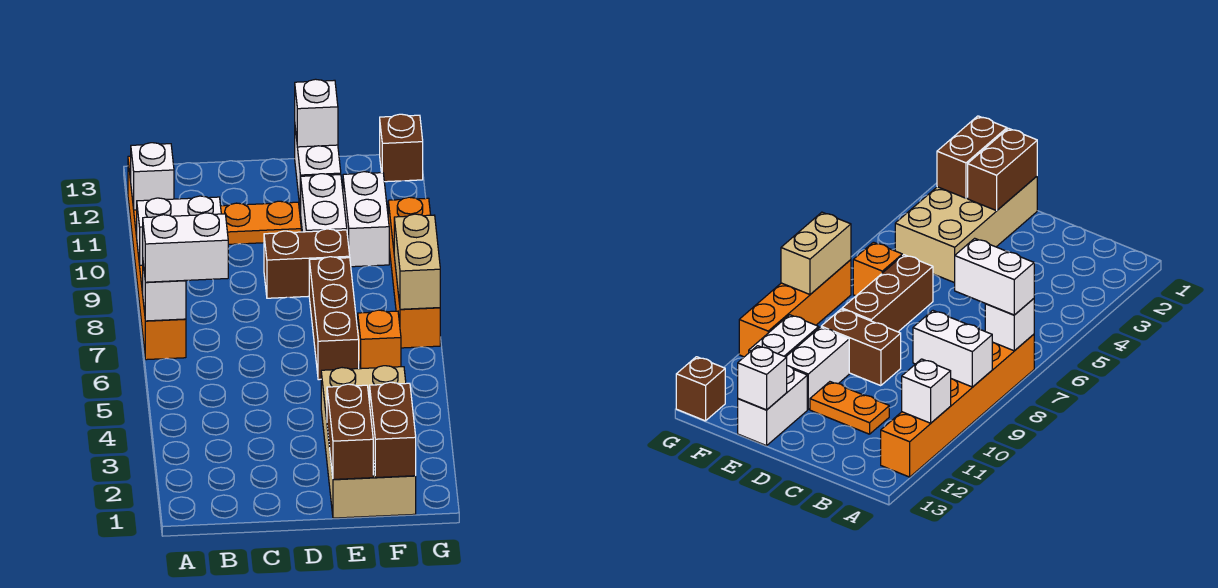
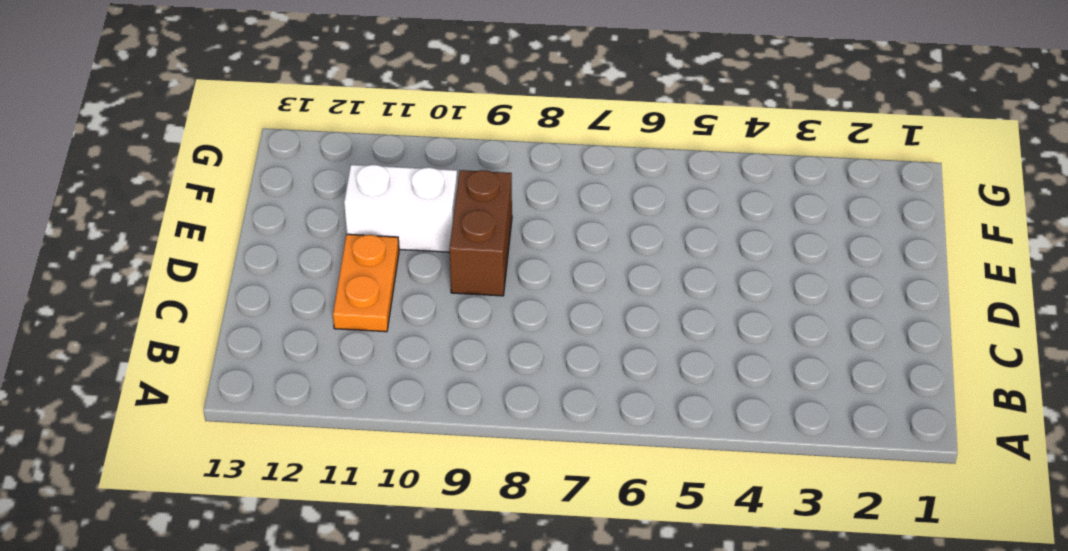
none -> orange brick A7:A12 level 1
none -> tan brick E1:F4 level 1
none -> brown brick E6:E8 level 1

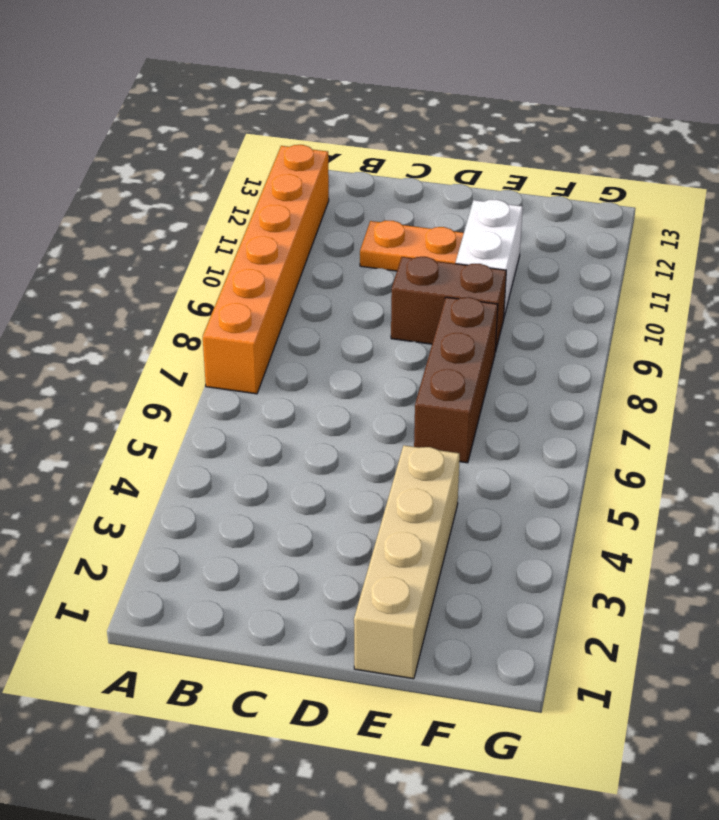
tan brick E1:E4 level 1 -> tan brick E1:F4 level 1
none -> white brick E12:E13 level 1
none -> orange brick F6 level 1
none -> white brick F10:F11 level 1

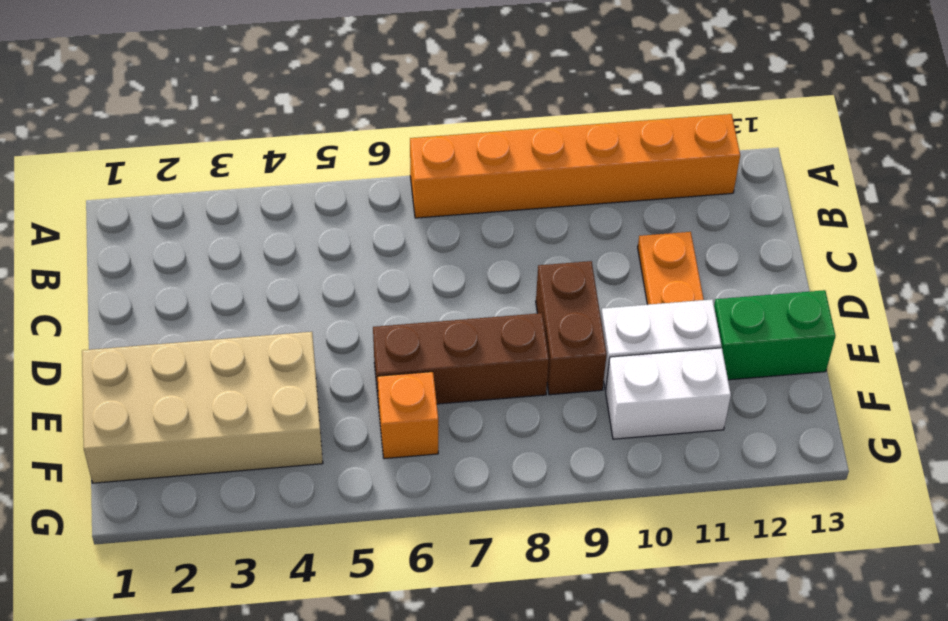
green brick E12:E13 level 1 -> white brick E12:E13 level 1
none -> orange brick G7:G10 level 1
none -> brown brick G13 level 1
none -> white brick A7 level 2

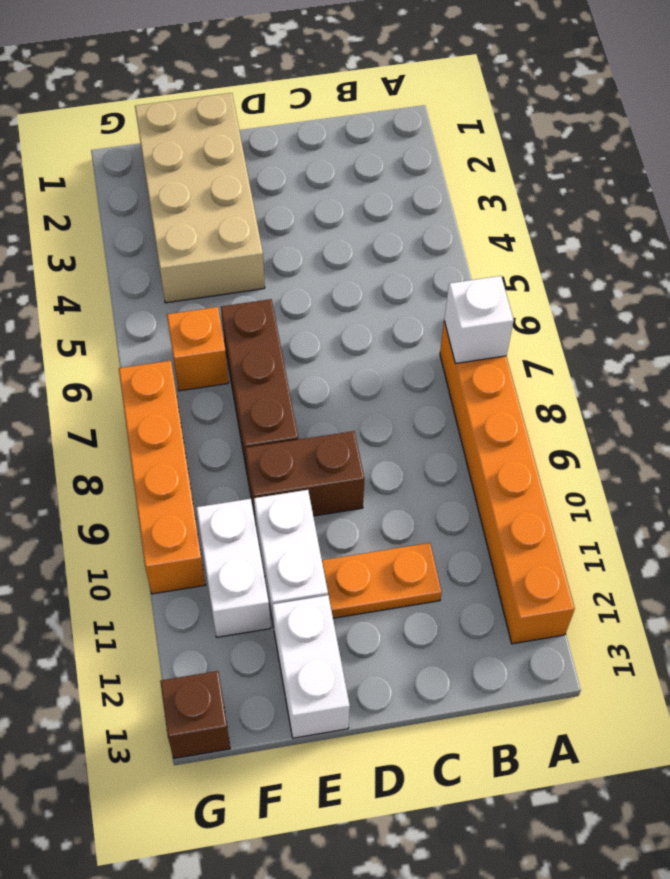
none -> white brick A9:B9 level 2
none -> white brick A11 level 2
none -> brown brick E1:E2 level 2

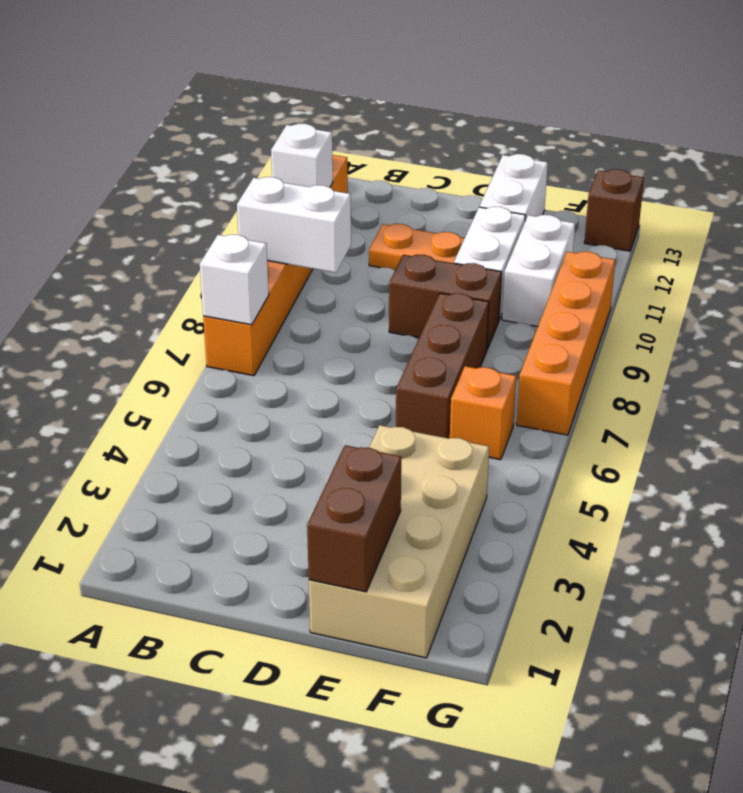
none -> white brick E13 level 2
none -> brown brick F1:F2 level 2
none -> tan brick G7:G8 level 2

